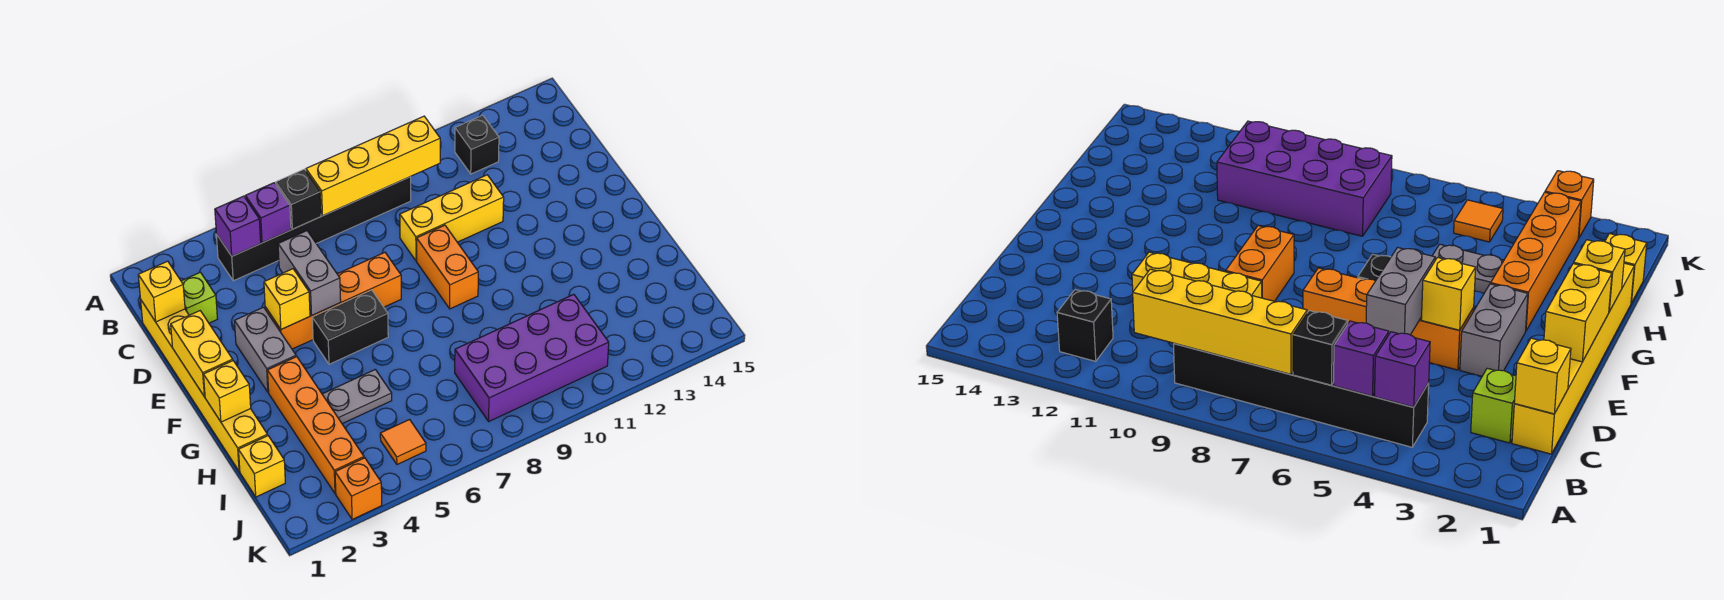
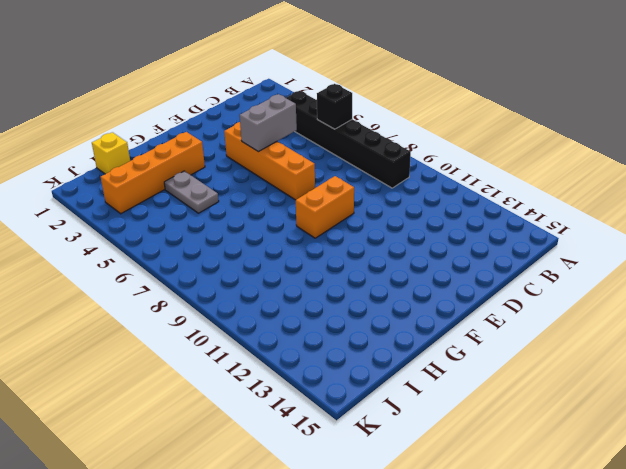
none -> black brick B12 level 1
none -> yellow brick C1:H1 level 1
none -> lime brick C2 level 1

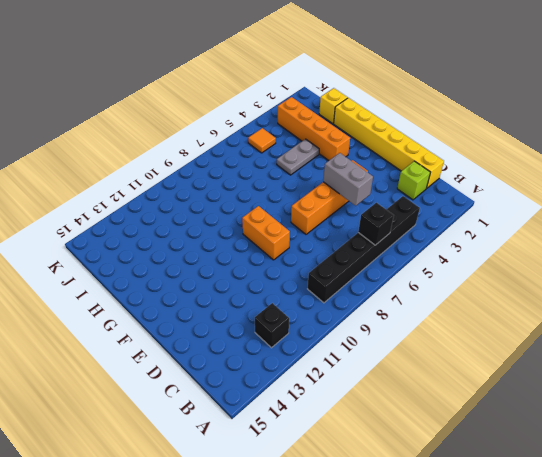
none -> yellow brick D9:D11 level 1
none -> grey brick E3:F3 level 1
none -> black brick F5:F6 level 1

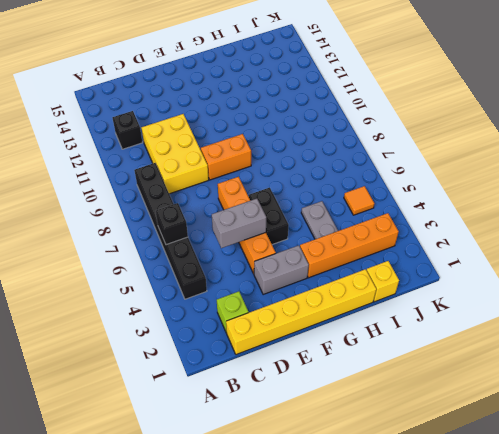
yellow brick C9:D11 level 1 -> yellow brick D9:D11 level 1
none -> purple brick I8:J11 level 1
none -> orange brick K3 level 1
none -> purple brick B4 level 2

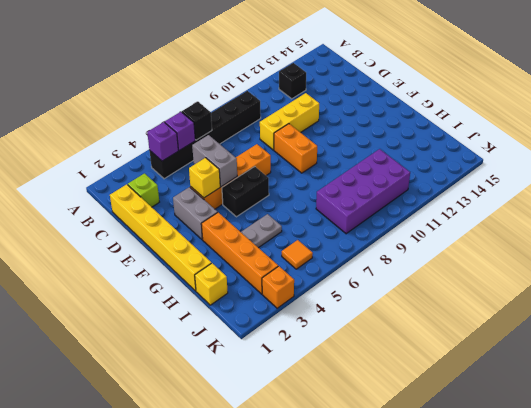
none -> yellow brick B7:B10 level 2
none -> yellow brick C1 level 2
none -> yellow brick E1:F1 level 2

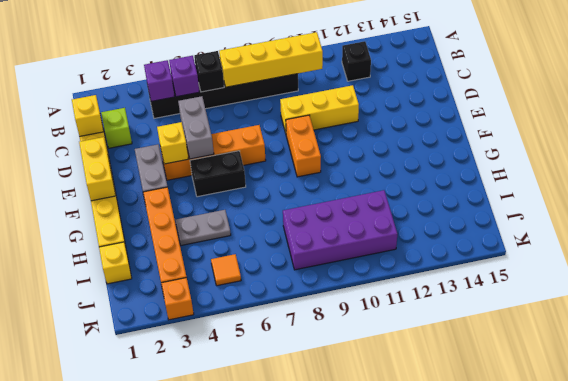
none -> yellow brick G1 level 2

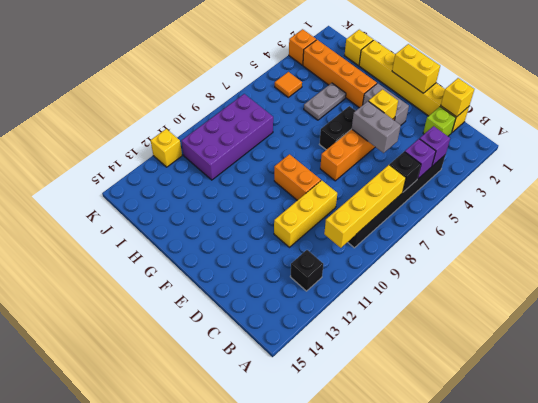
yellow brick K12 level 1 -> yellow brick G1 level 2

